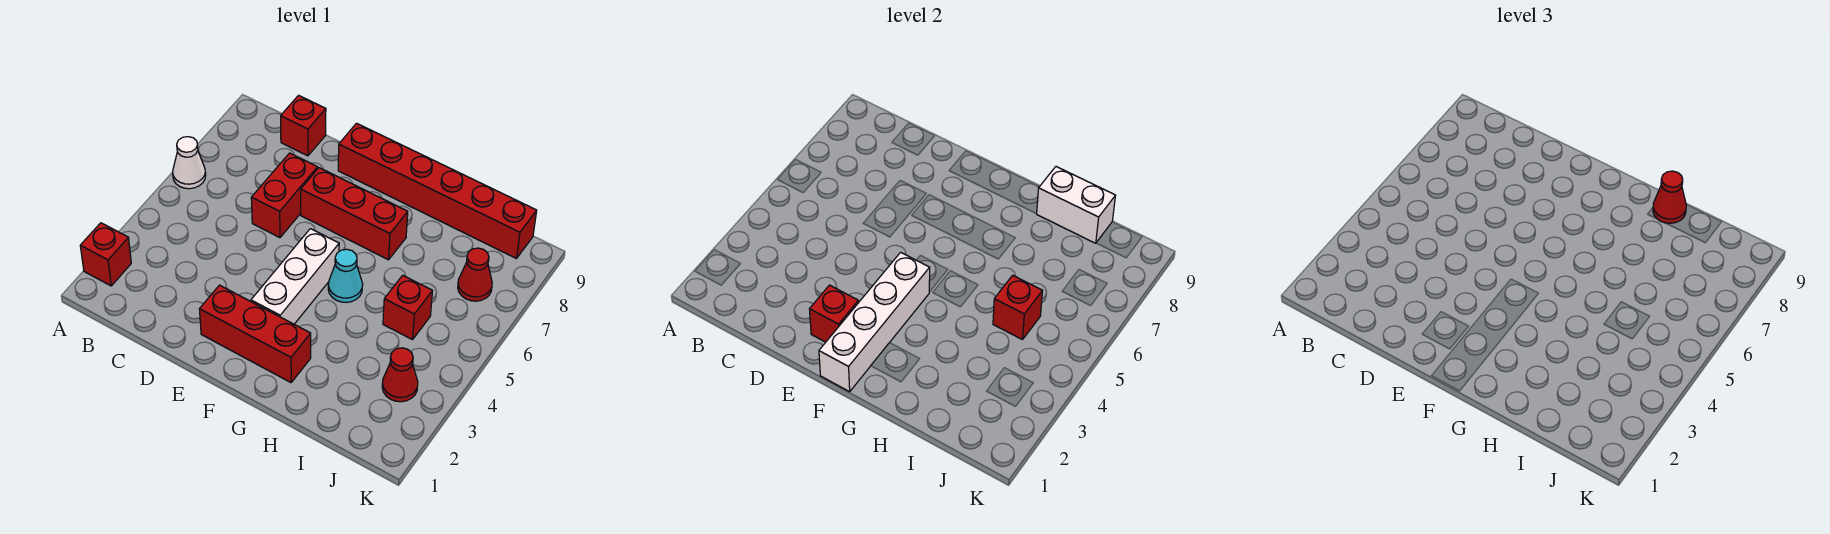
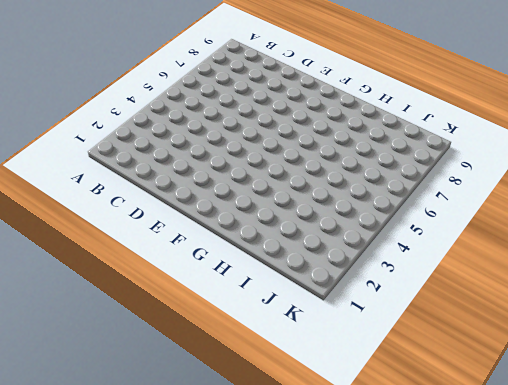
none -> red brick A2 level 1
none -> white cone A6 level 1
none -> red brick C9 level 1

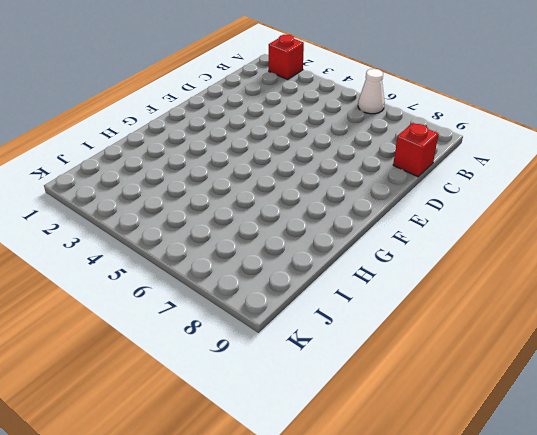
none -> red brick D6:D7 level 1
none -> red brick E2:G2 level 1
none -> red brick E7:G7 level 1

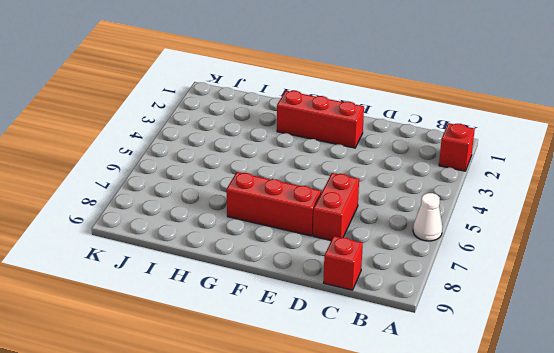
none -> red brick E9:J9 level 1
none -> white brick F3:F5 level 1
none -> cyan cone G5 level 1

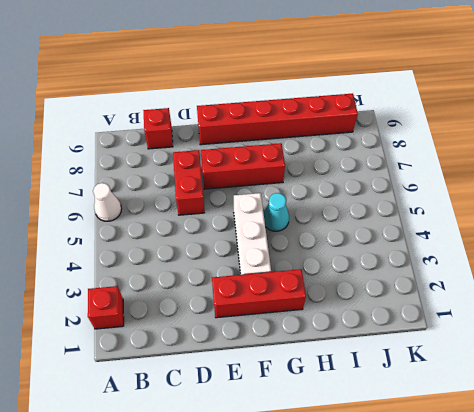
none -> red brick I5 level 1
none -> red cone J3 level 1
none -> red cone J7 level 1

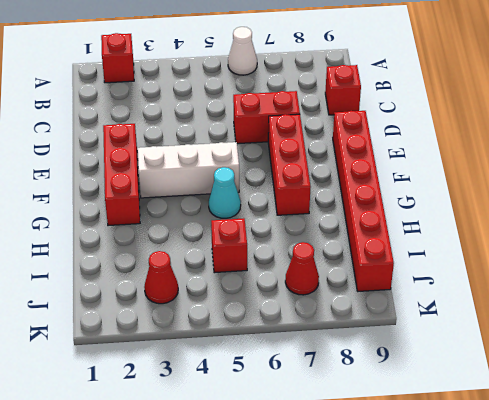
none -> red brick E2 level 2
none -> white brick F1:F4 level 2
none -> white brick H9:I9 level 2

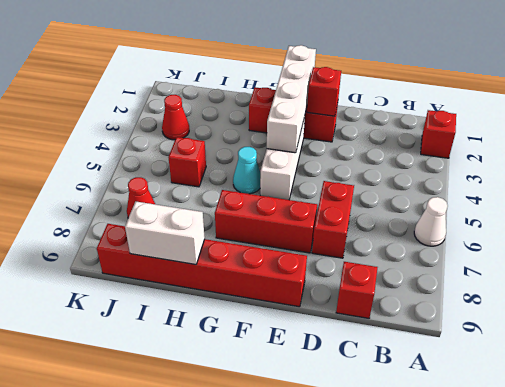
none -> red brick I5 level 2
none -> red cone H9 level 3

